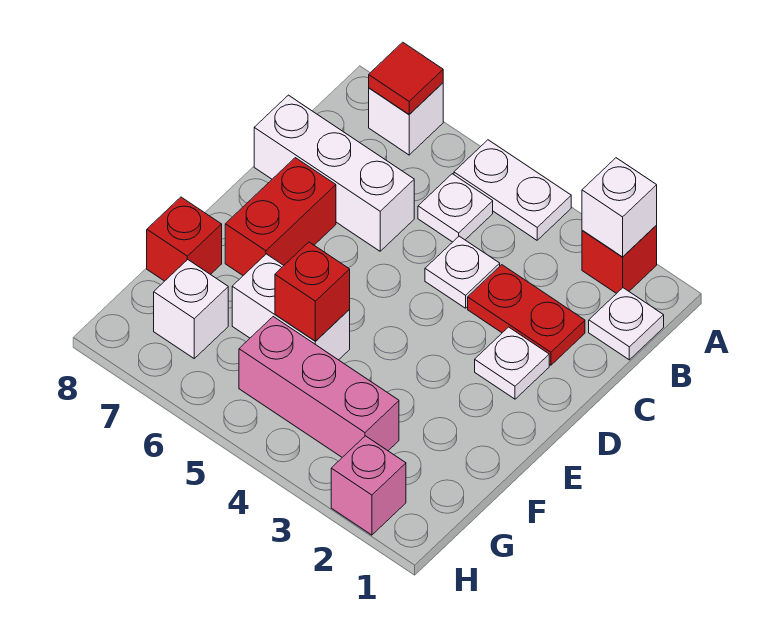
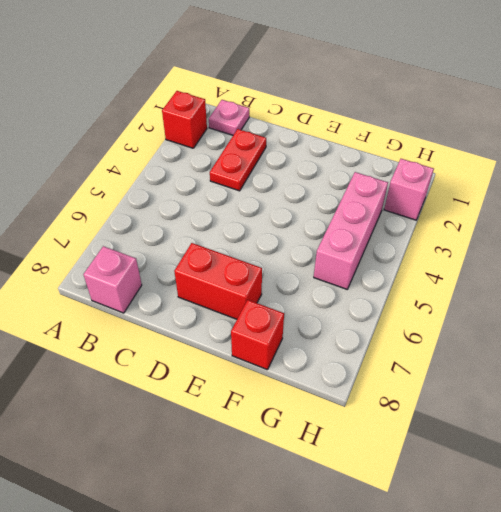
pink plate B1 level 1 -> white plate B1 level 1
pink brick B8 level 1 -> none
none -> white plate A4:A5 level 1
none -> white brick A7 level 1
none -> white plate B5 level 1

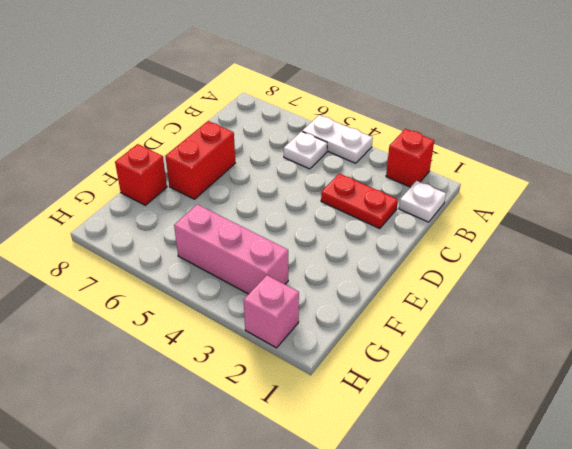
none -> white brick A7 level 1
none -> white plate C4 level 1
none -> white brick C6:C8 level 1

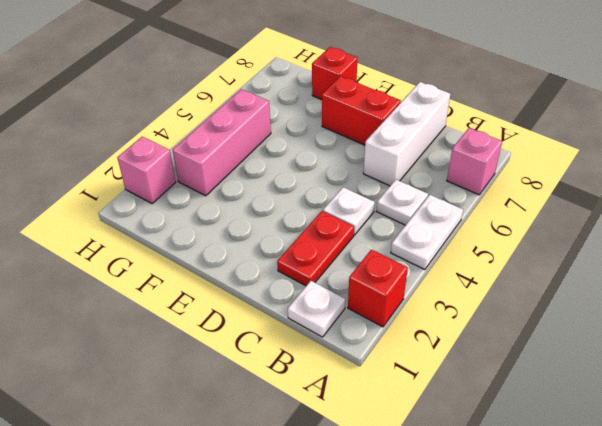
pink brick A7 level 1 -> white brick A7 level 1
none -> white plate D2 level 1
none -> white brick F5:F6 level 1
none -> white brick G7 level 1

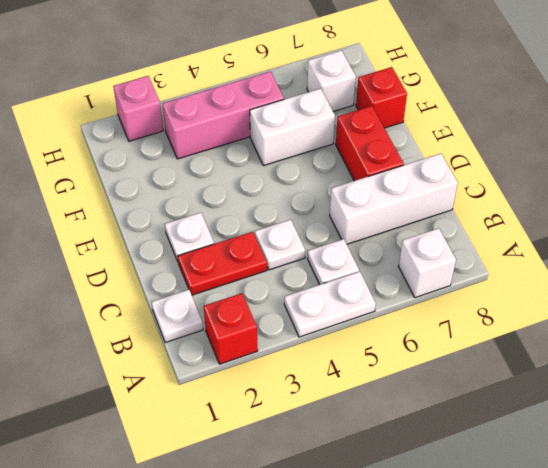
none -> white brick A2 level 2
none -> red tile A7 level 2
none -> red brick F5 level 2

